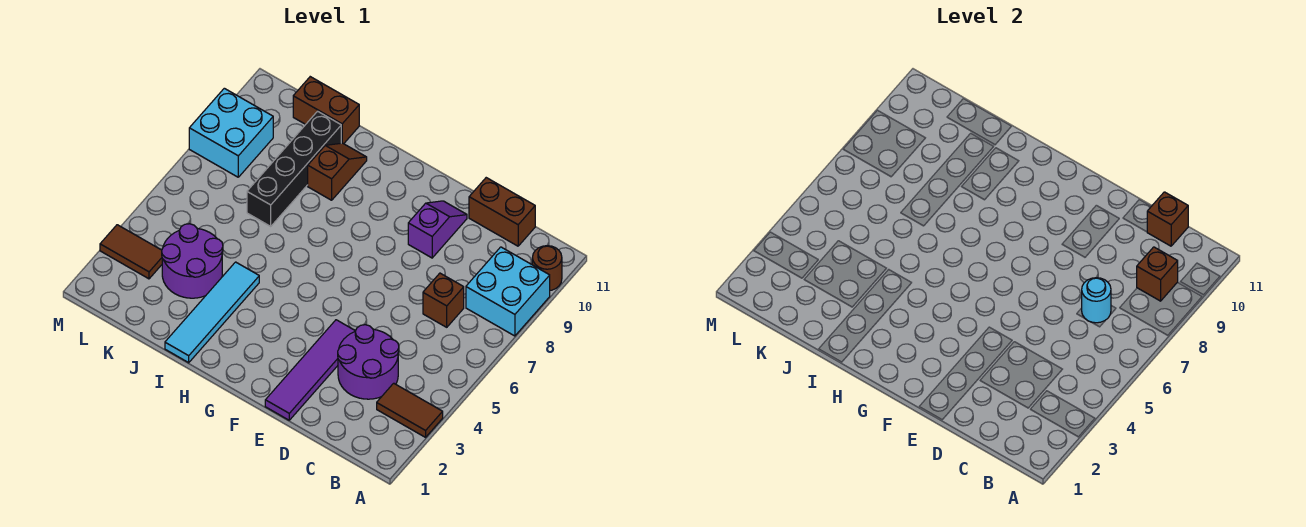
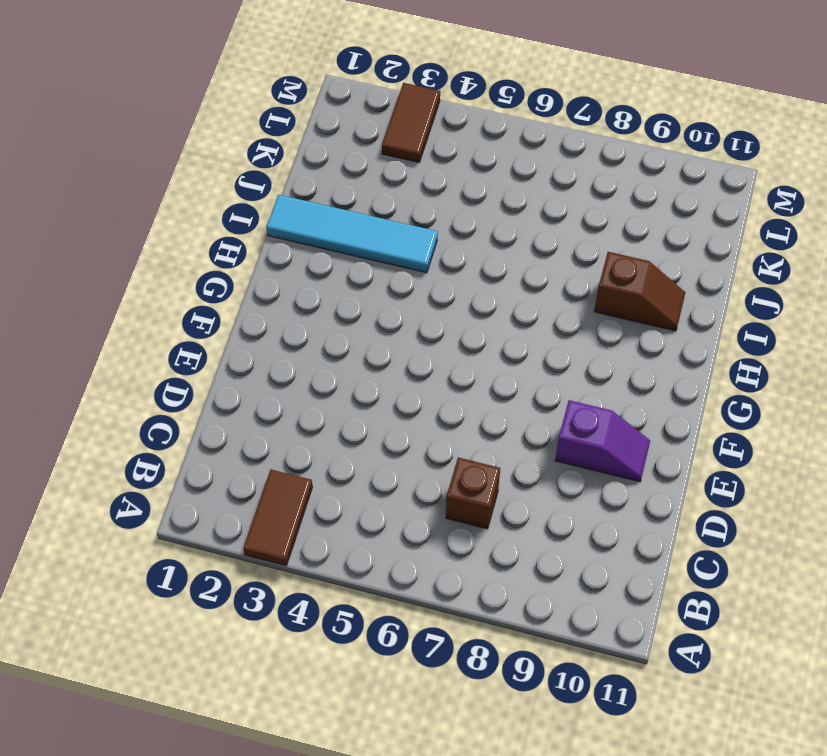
none -> cyan brick A8:B9 level 1
none -> brown round brick A10 level 1
none -> purple round brick C3:D4 level 1

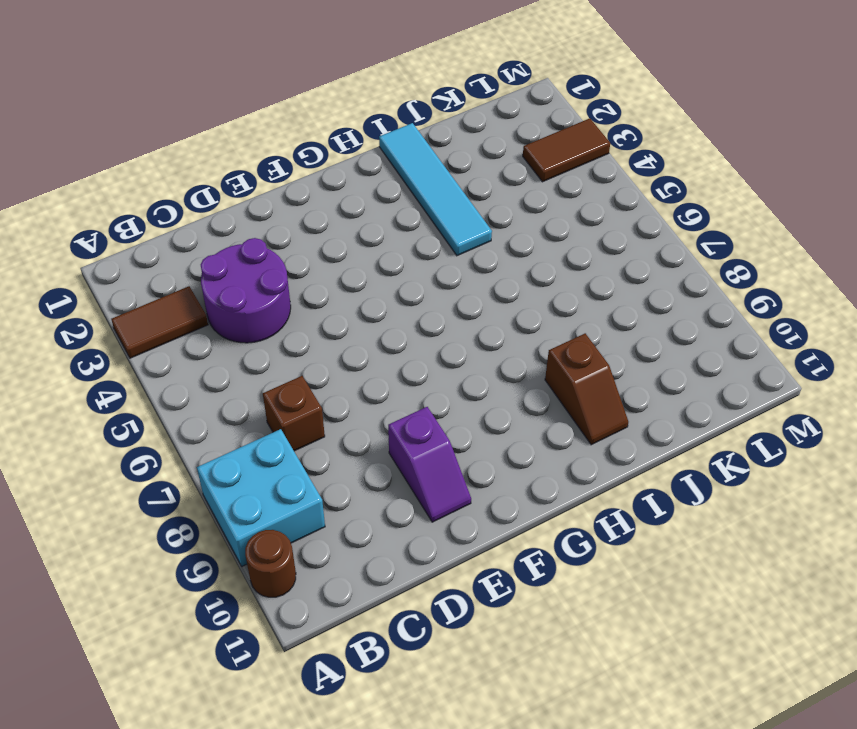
none -> brown brick C11:D11 level 1
none -> purple tile E1:E4 level 1
none -> purple round brick J3:K4 level 1

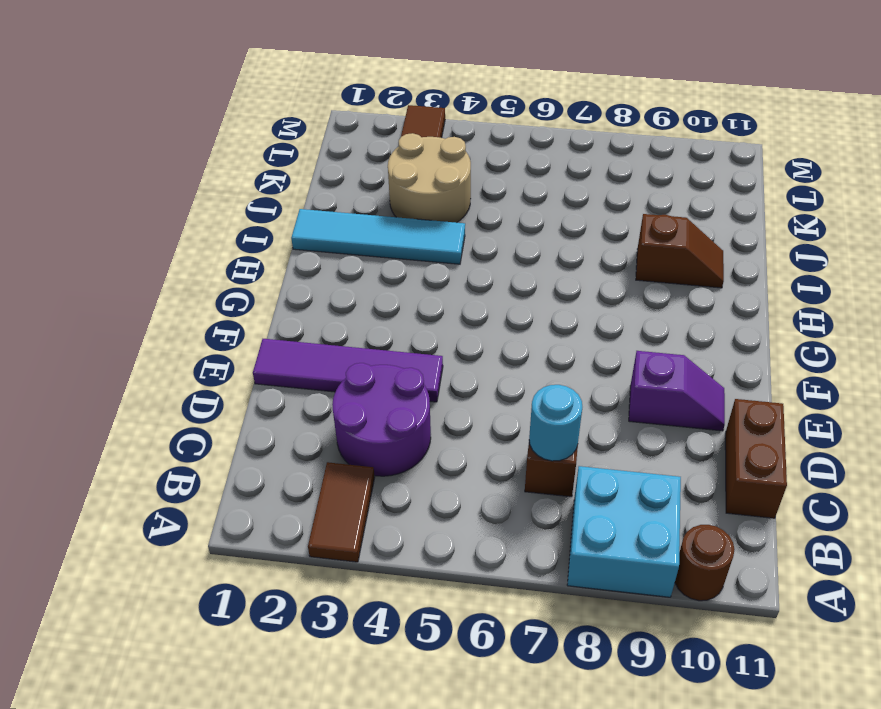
tan round brick J3:K4 level 1 -> purple round brick J3:K4 level 1
none -> black brick J7:J10 level 1
none -> brown brick J11:K11 level 1
none -> cyan brick L8:M9 level 1

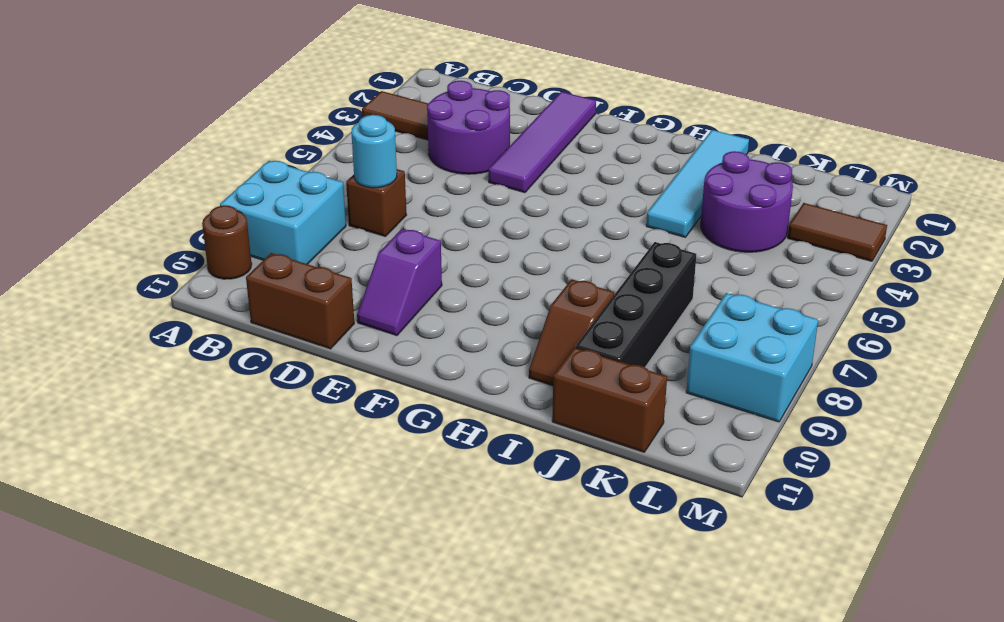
none -> brown brick B9 level 2
none -> brown brick C11 level 2

